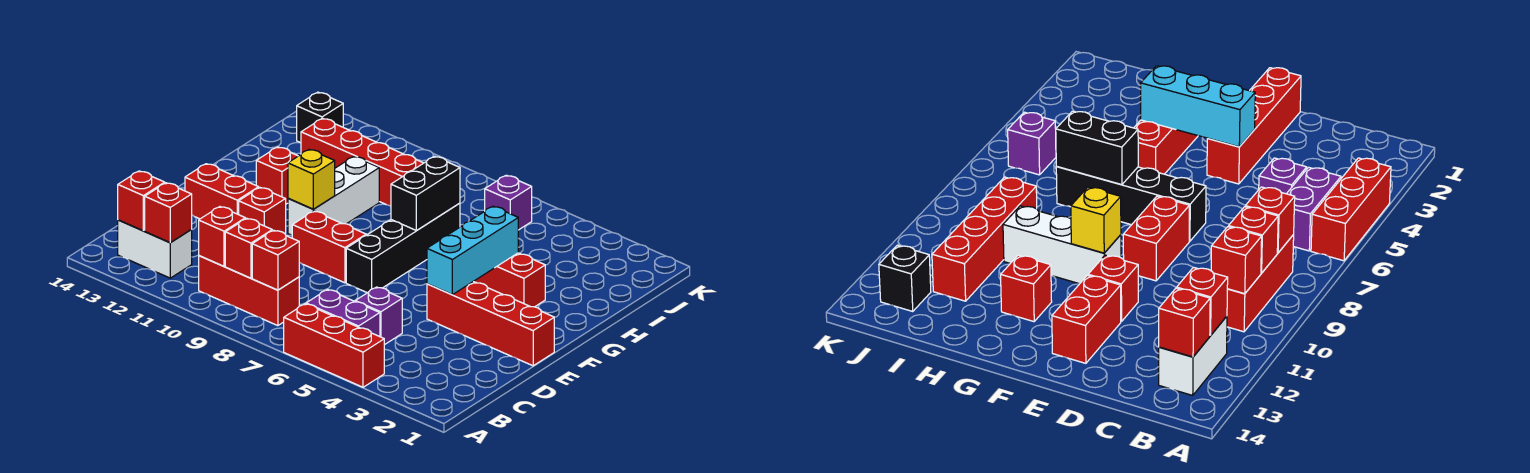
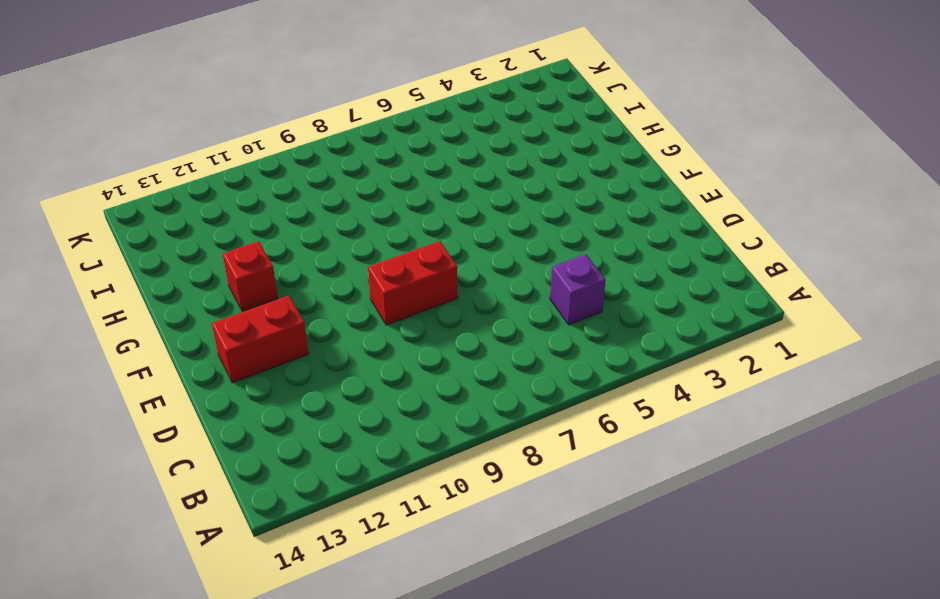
none -> red brick A4:A6 level 1
none -> purple brick B5:B6 level 1
none -> red brick B8:B10 level 1

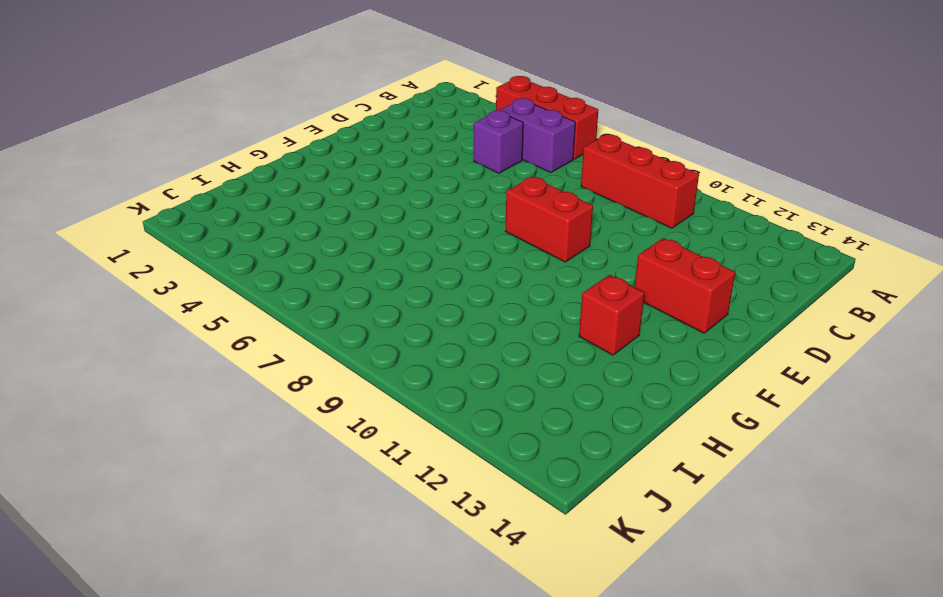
none -> white brick B12:B13 level 1
none -> red brick E1:E4 level 1
none -> black brick E7:H7 level 1

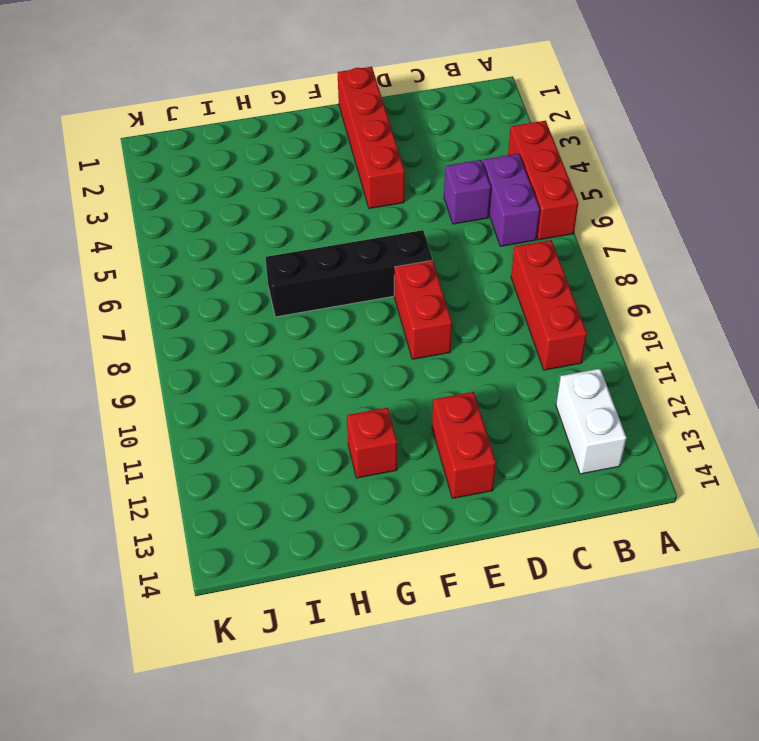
none -> red brick E11 level 1
none -> white brick F10:H10 level 1
none -> red brick G3:G5 level 1

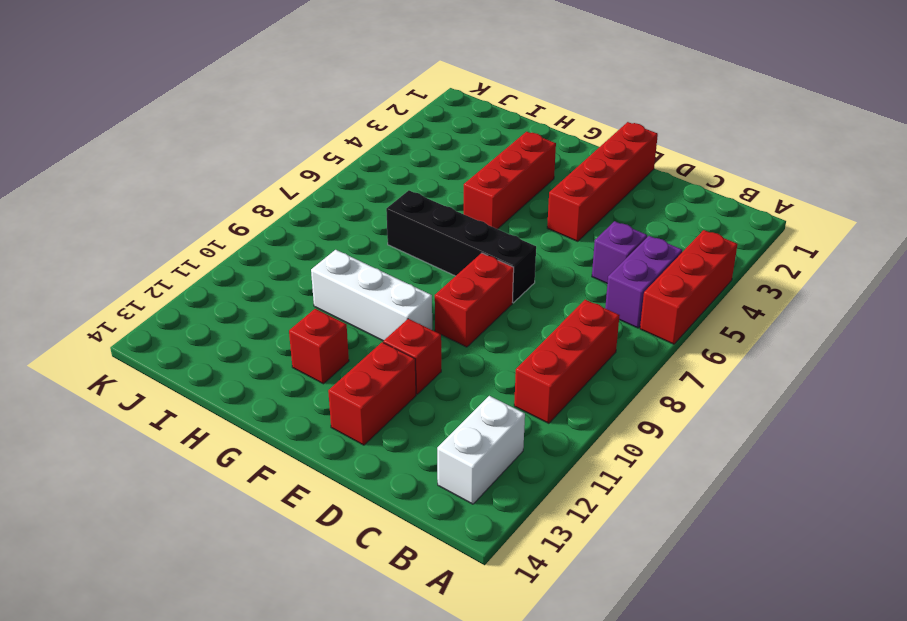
none -> red brick I9:I12 level 1
none -> purple brick J6 level 1
none -> black brick J13 level 1

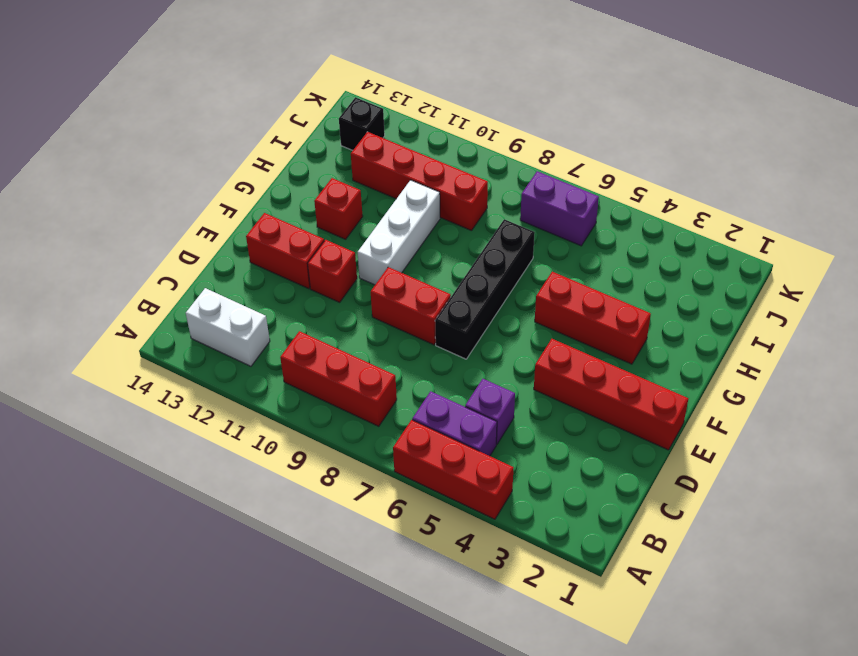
purple brick J6:J7 level 1 -> purple brick J6 level 1
none -> red brick B8 level 2
none -> red brick B9 level 2
none -> red brick B10 level 2

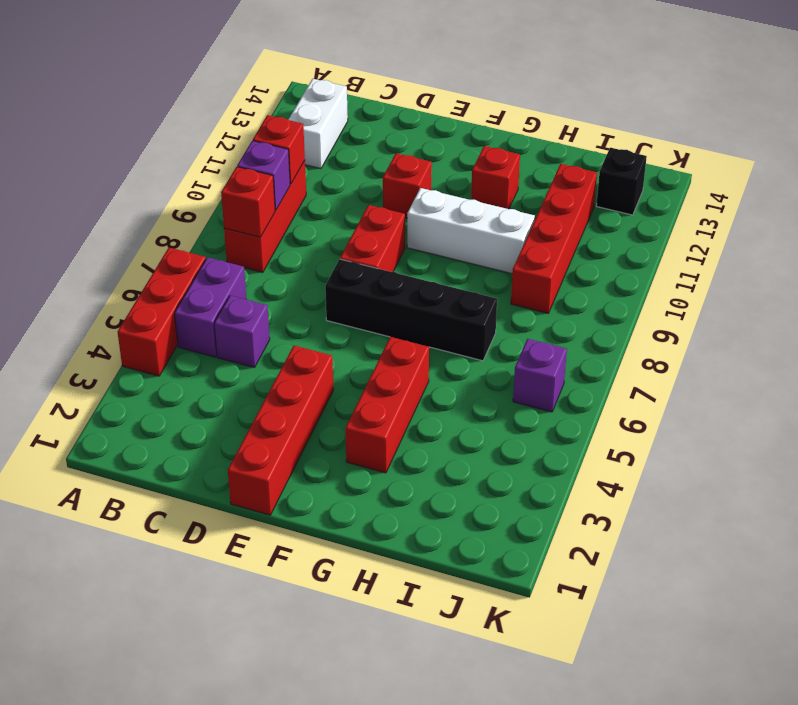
purple brick B9 level 2 -> red brick B9 level 2
none -> red brick E12:E13 level 1
none -> red brick B12 level 2
none -> red brick B13 level 2

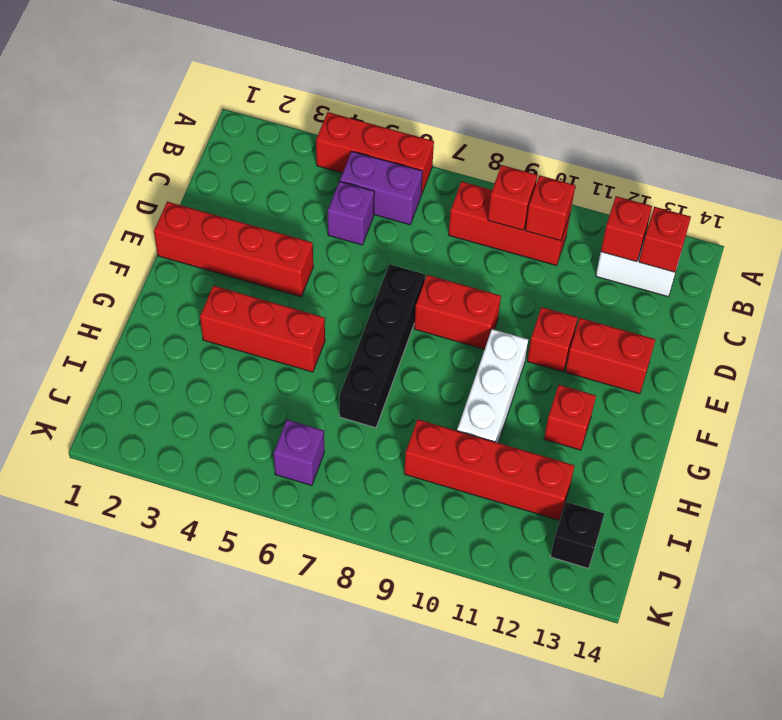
none -> red brick B8 level 2
none -> cyan brick E4:G4 level 2
none -> yellow brick F10 level 2

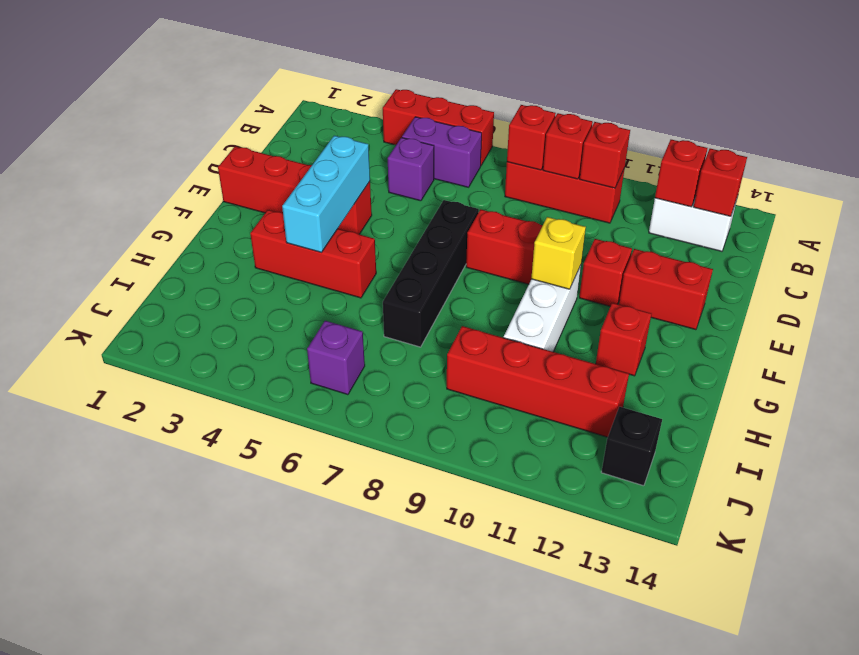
none -> black brick G7:H7 level 2

